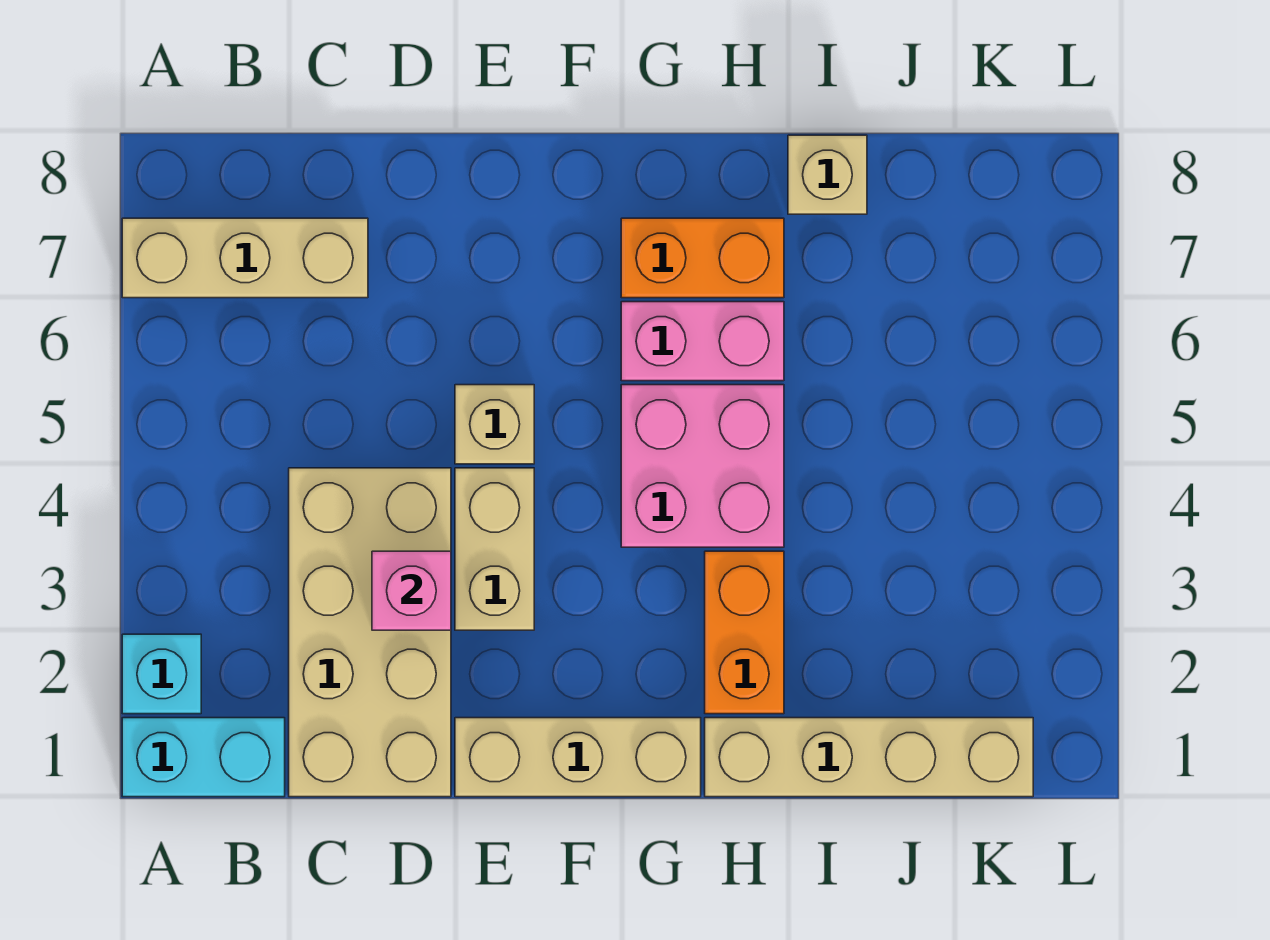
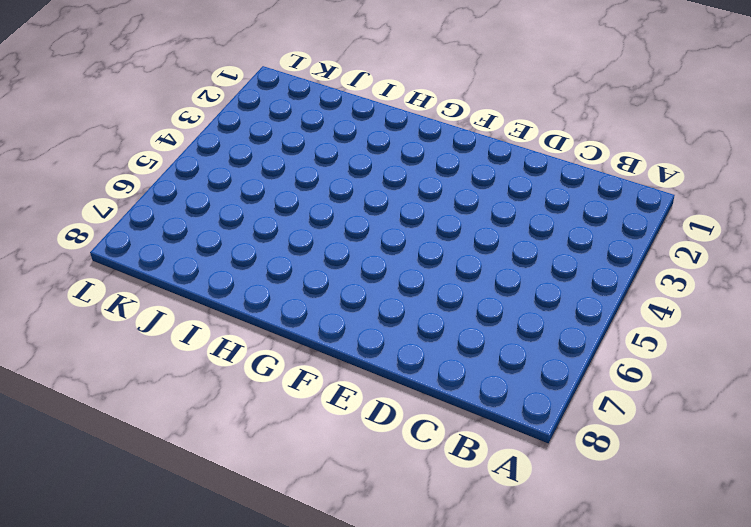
none -> cyan brick A1:B1 level 1
none -> cyan brick A2 level 1
none -> tan brick A7:C7 level 1

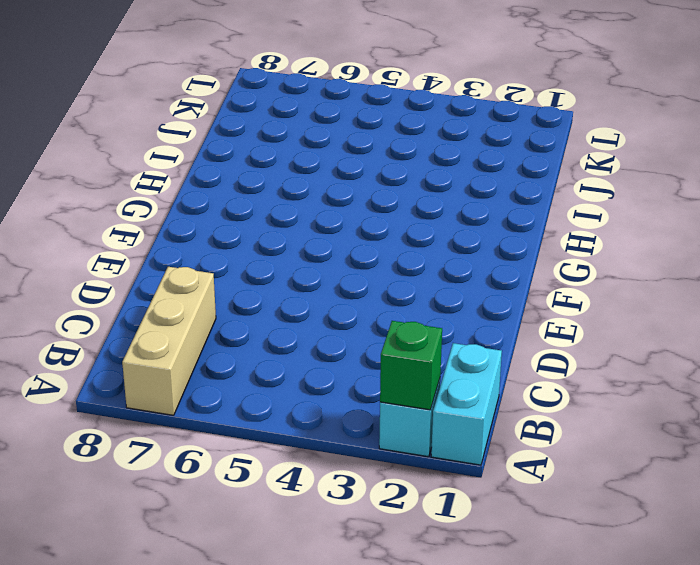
green brick A2 level 2 -> none
none -> tan brick C1:D4 level 1
none -> tan brick E1:G1 level 1
none -> tan brick E3:E4 level 1

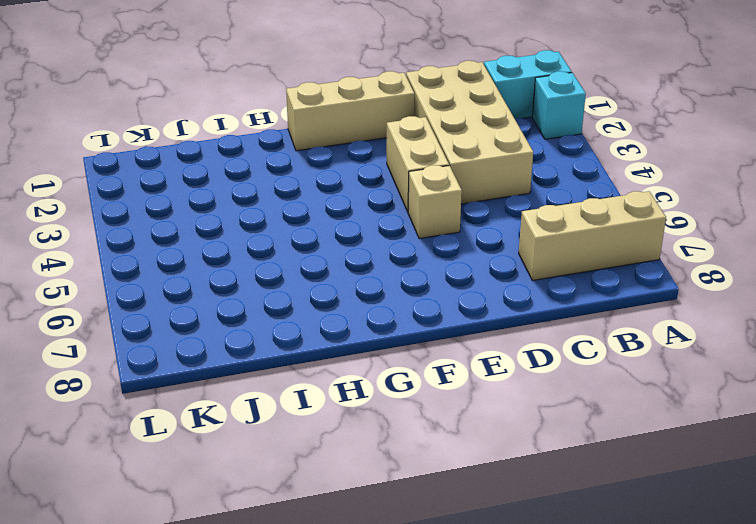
none -> pink brick G4:H5 level 1
none -> pink brick G6:H6 level 1
none -> orange brick G7:H7 level 1

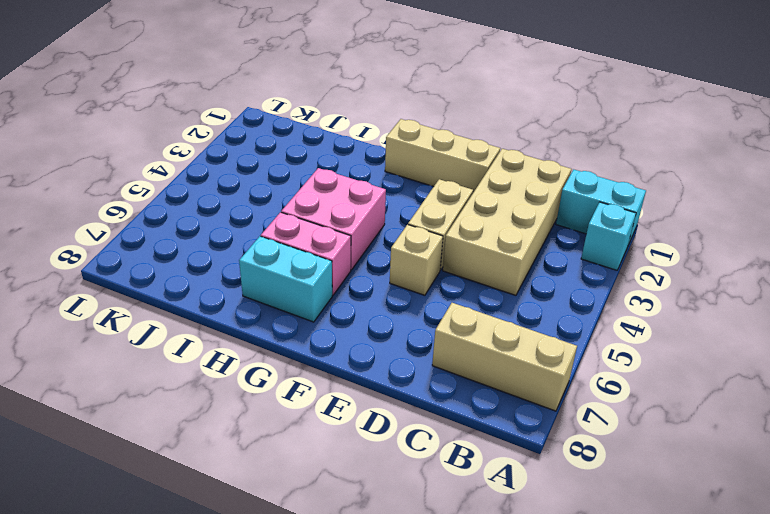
cyan brick G7:H7 level 1 -> orange brick G7:H7 level 1
none -> tan brick H1:K1 level 1
none -> orange brick H2:H3 level 1
none -> tan brick I8 level 1

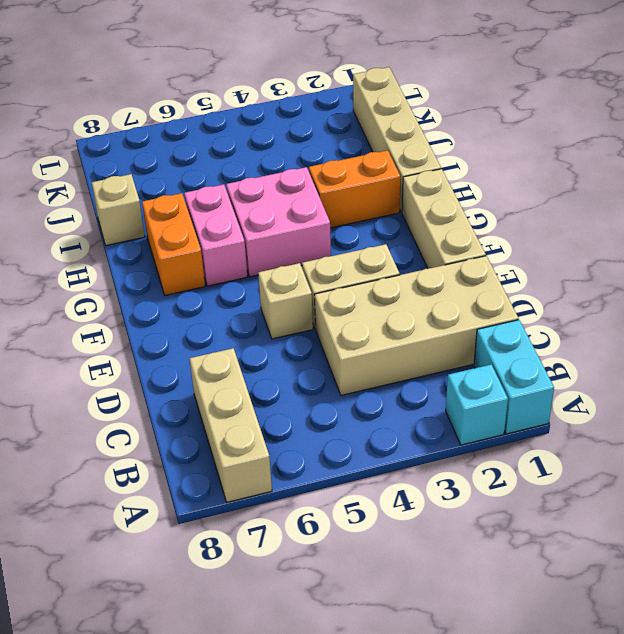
none -> pink brick D3 level 2

